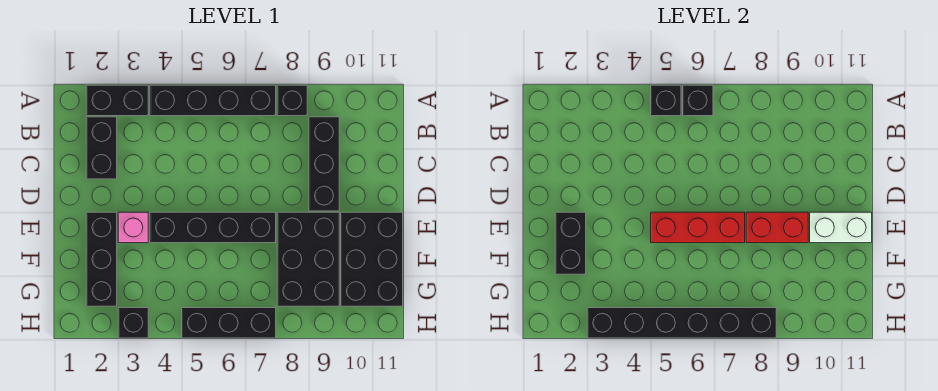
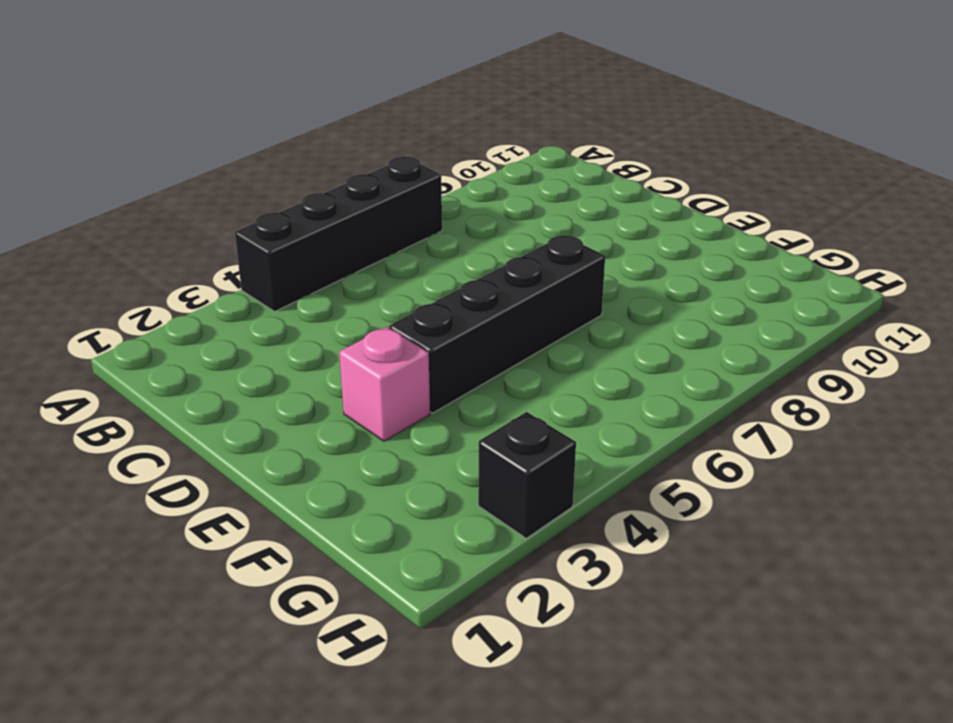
none -> black brick A2:A3 level 1
none -> black brick A8 level 1
none -> black brick B2:C2 level 1

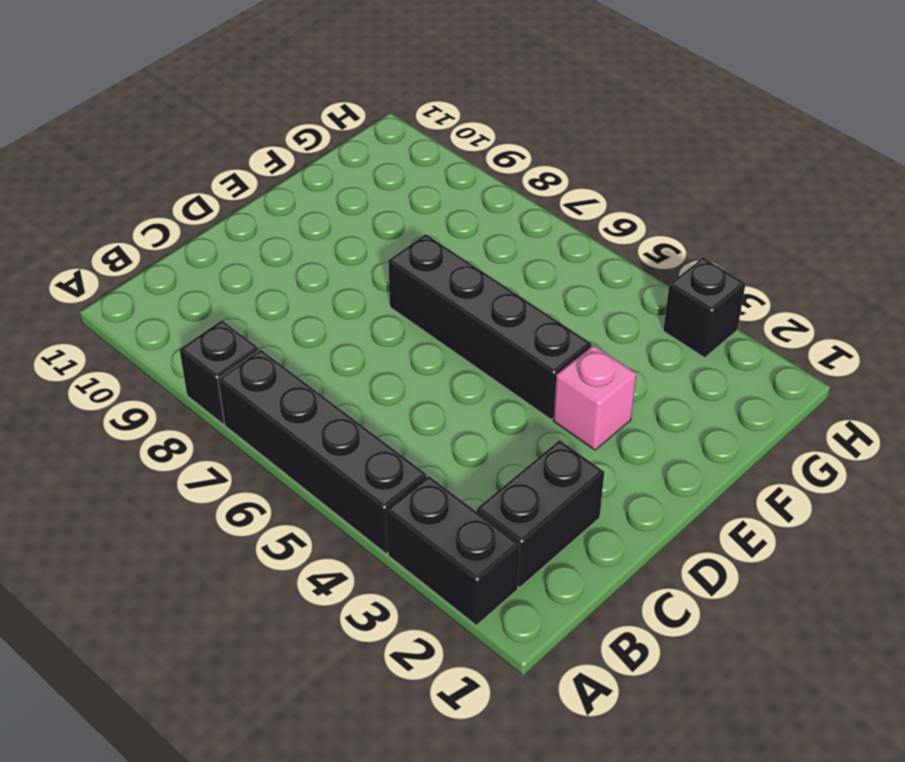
none -> black brick B9:D9 level 1
none -> black brick E2:G2 level 1
none -> black brick E8:G9 level 1

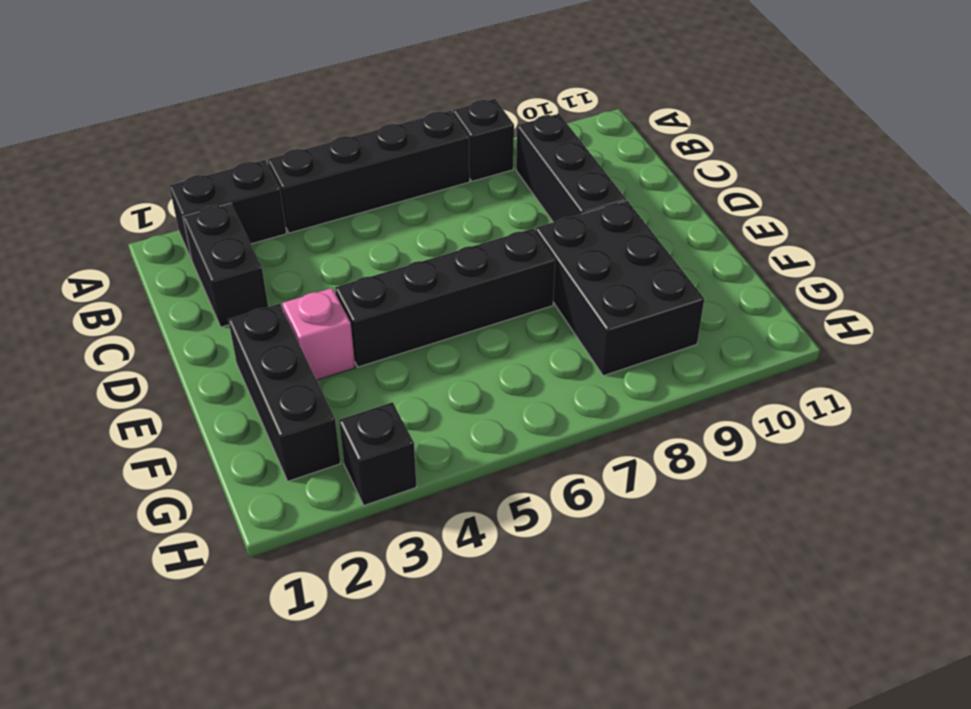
none -> black brick E10:G11 level 1
none -> black brick H5:H7 level 1
none -> black brick A5 level 2

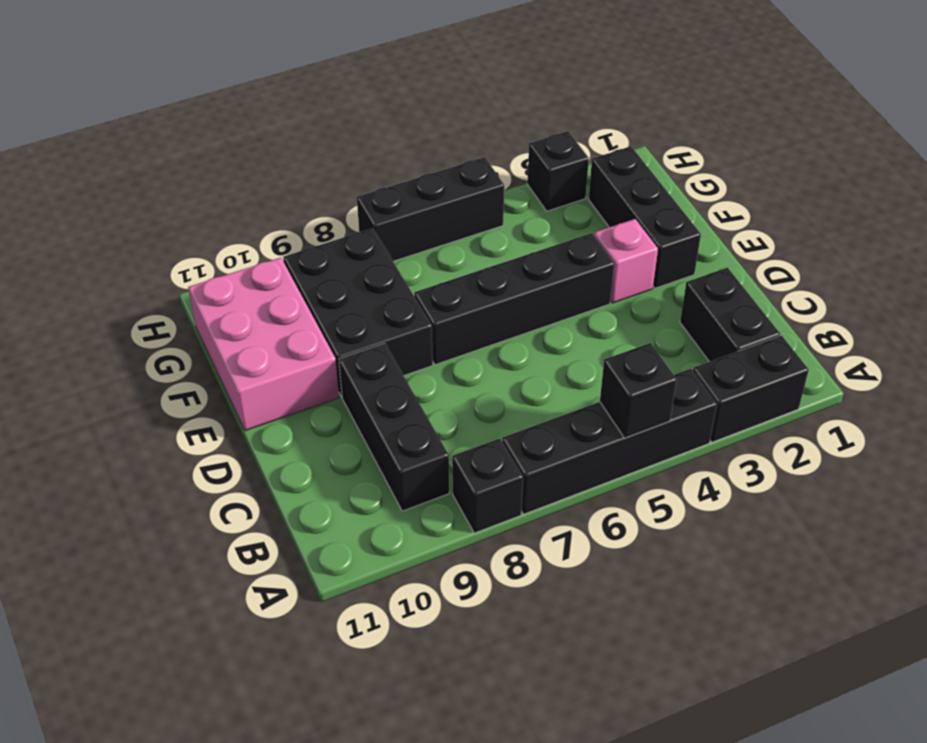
pink brick E10:G11 level 1 -> black brick E10:G11 level 1
none -> black brick A6 level 2
none -> black brick E2:F2 level 2
none -> red brick E5:E7 level 2

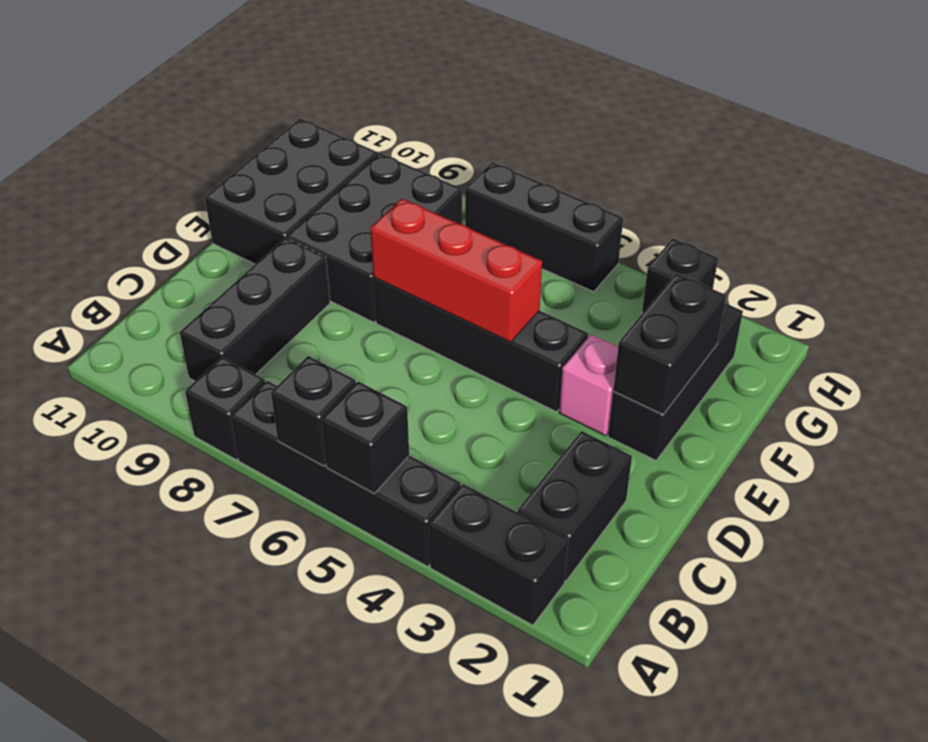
none -> red brick E8:E9 level 2
none -> white brick E10:E11 level 2
none -> black brick H3:H8 level 2

